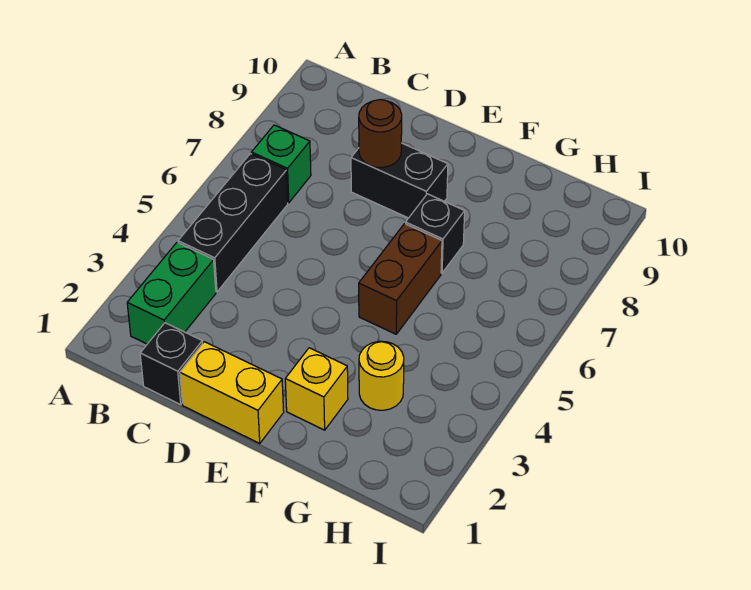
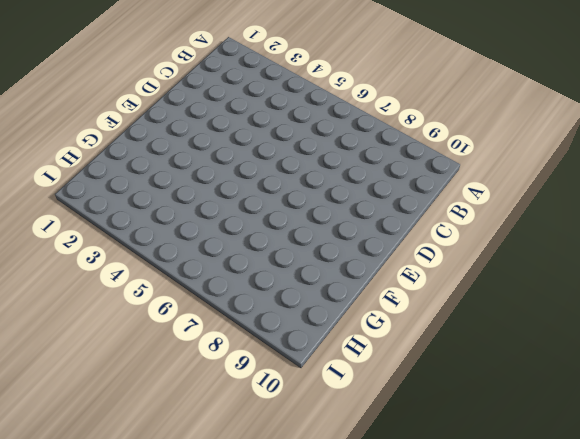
none -> green brick B2:B3 level 1
none -> black brick B4:B6 level 1

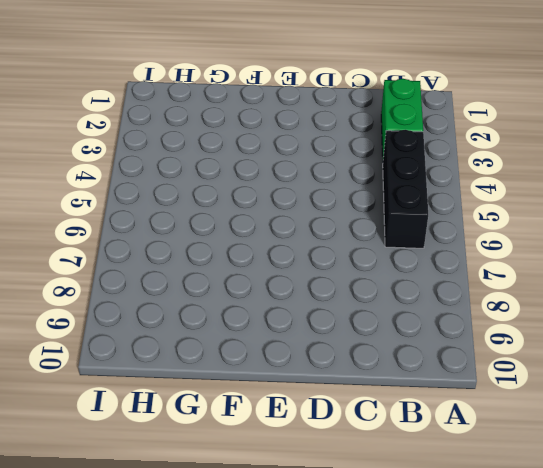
none -> green brick B7 level 1
none -> black brick C1 level 1

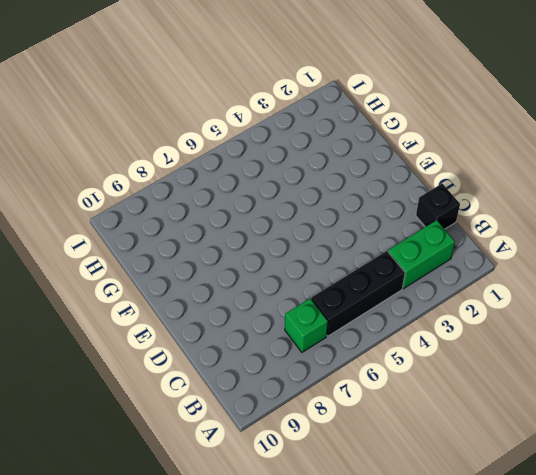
none -> yellow brick D1:E1 level 1
none -> black brick D8:E8 level 1

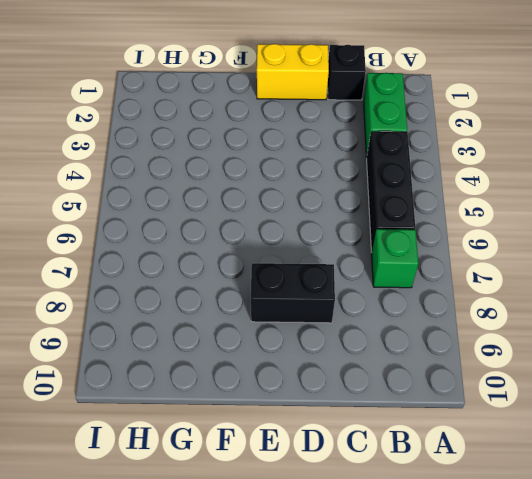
none -> yellow brick F2 level 1
none -> brown brick F5:F6 level 1

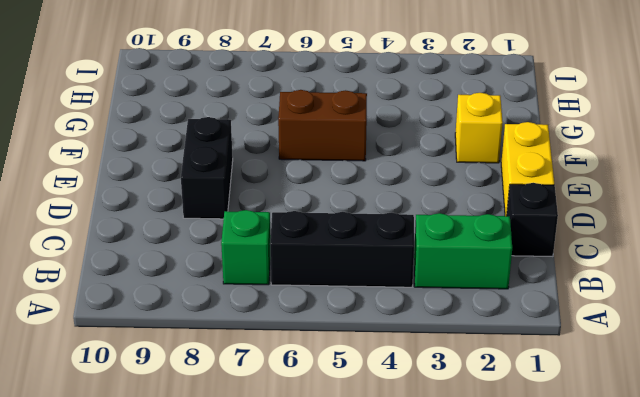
none -> black brick F7 level 1
none -> yellow round brick G3 level 1

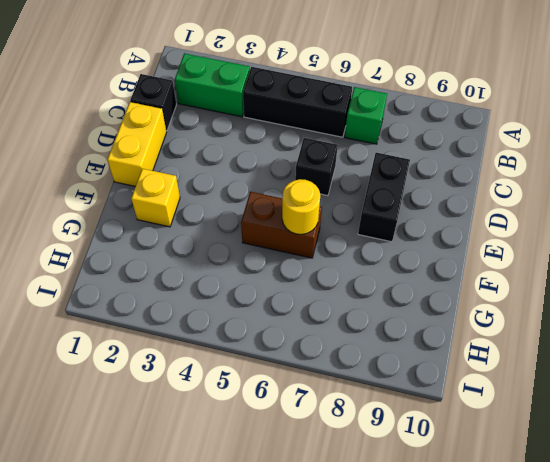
black brick D6 level 1 -> black brick F7 level 1
yellow round brick F6 level 2 -> yellow round brick G3 level 1
none -> brown round brick D8 level 2

